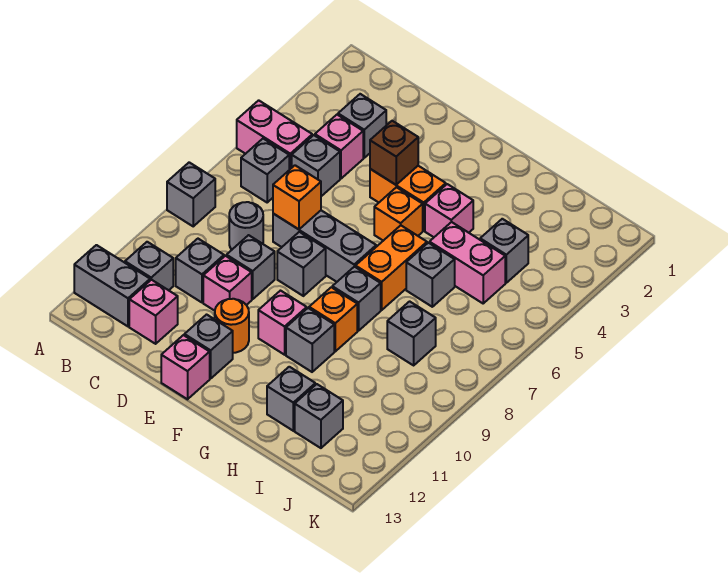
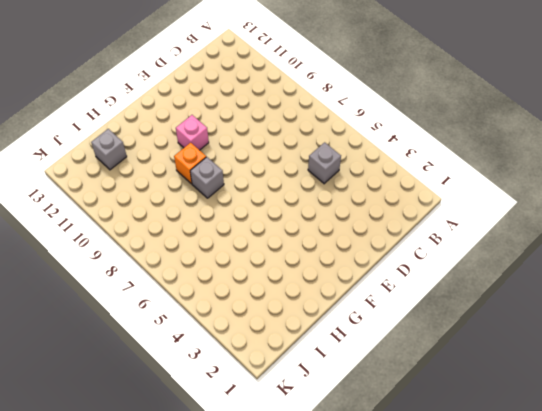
none -> pink brick A5:B5 level 1
none -> grey brick A8 level 1
none -> grey brick A12:B12 level 1
none -> grey brick B6 level 1

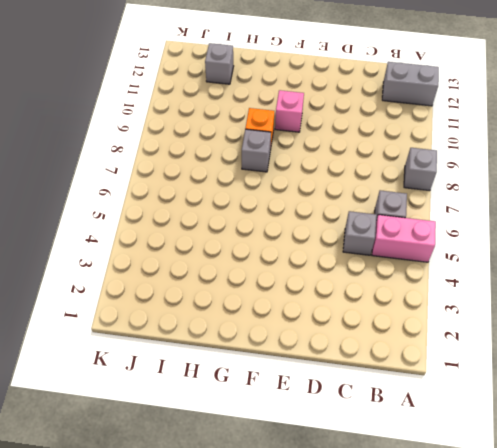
none -> grey brick B11 level 1
none -> grey brick C3 level 1
none -> pink brick C4 level 1
none -> grey round brick C8 level 1

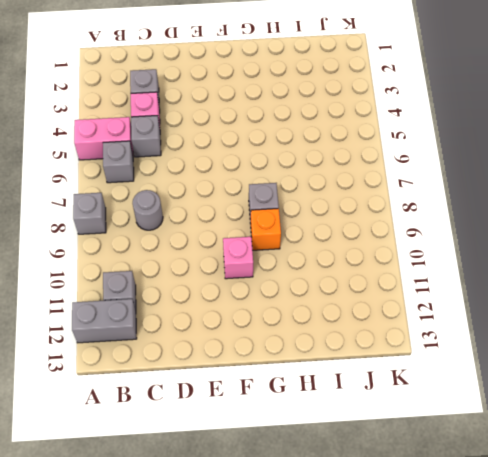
none -> grey brick C10 level 1
none -> pink brick C12 level 1
none -> grey brick D7:F7 level 1
none -> grey brick D9 level 1

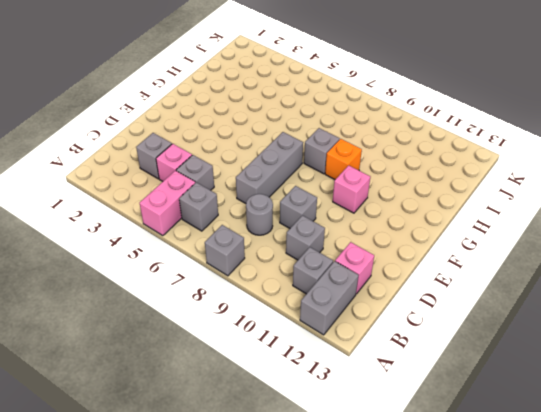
none -> pink brick D10 level 1
none -> orange brick E4:F4 level 1
none -> grey brick E8 level 1
none -> orange round brick E11 level 1

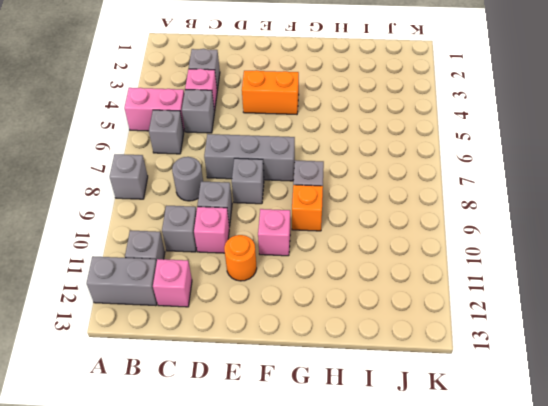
none -> grey brick E12 level 1
none -> pink brick E13 level 1
none -> orange brick F5 level 1
none -> pink brick G4 level 1

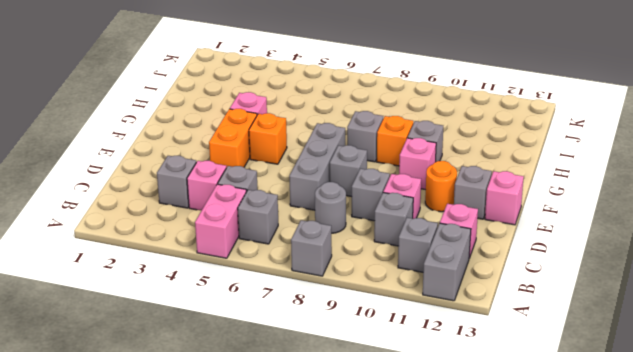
none -> orange brick G6:G7 level 1
none -> pink brick H5:I5 level 1
none -> grey brick H6 level 1
none -> grey brick H12 level 1

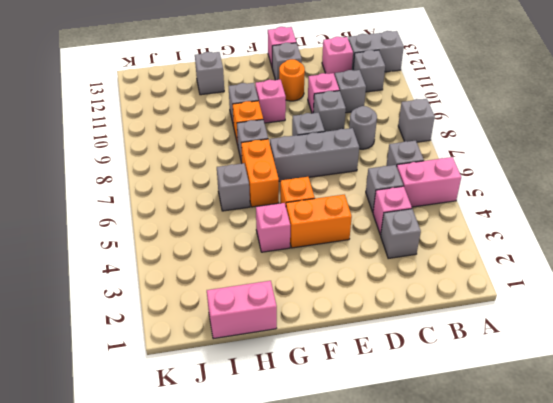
pink brick H1:I1 level 1 -> pink brick H5:I5 level 1
none -> grey brick I4 level 1
none -> grey brick I8 level 1
none -> grey brick I12 level 1
none -> orange brick D7 level 2

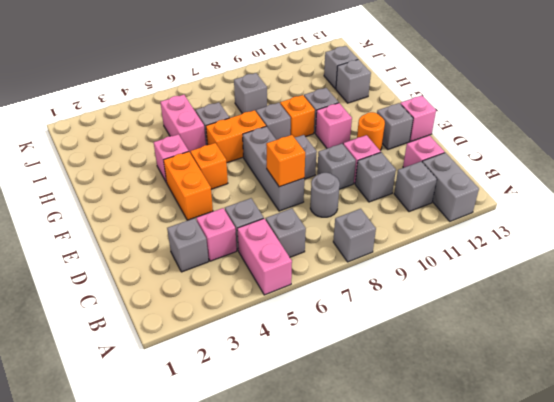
none -> grey brick I4 level 1
none -> brown brick E4 level 2

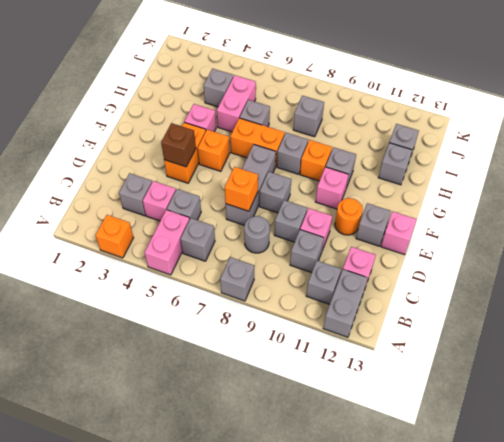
orange brick A3 level 1 -> none

